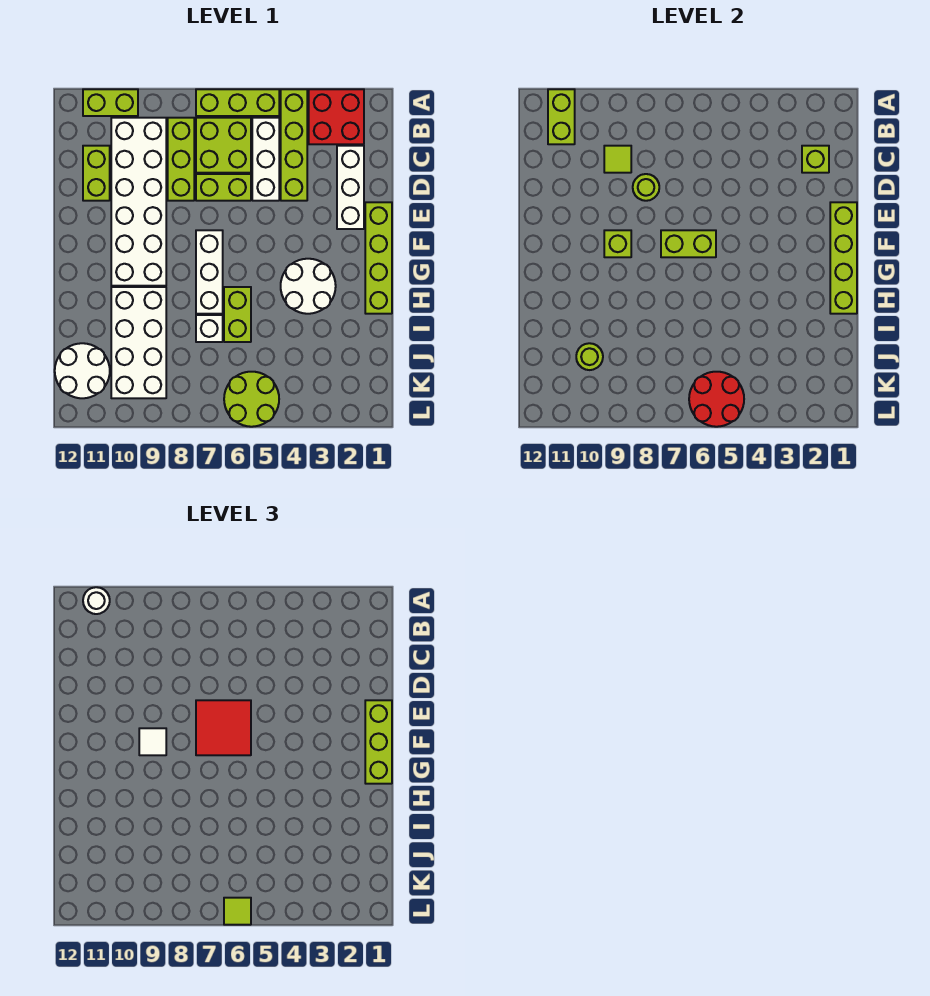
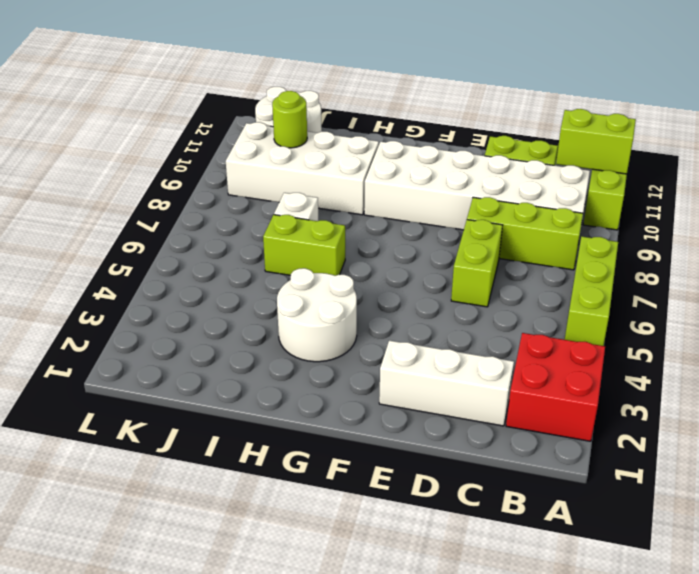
none -> lime brick A4:D4 level 1
none -> white brick B5:D5 level 1
none -> lime brick B6:C7 level 1
none -> lime brick E1:H1 level 1

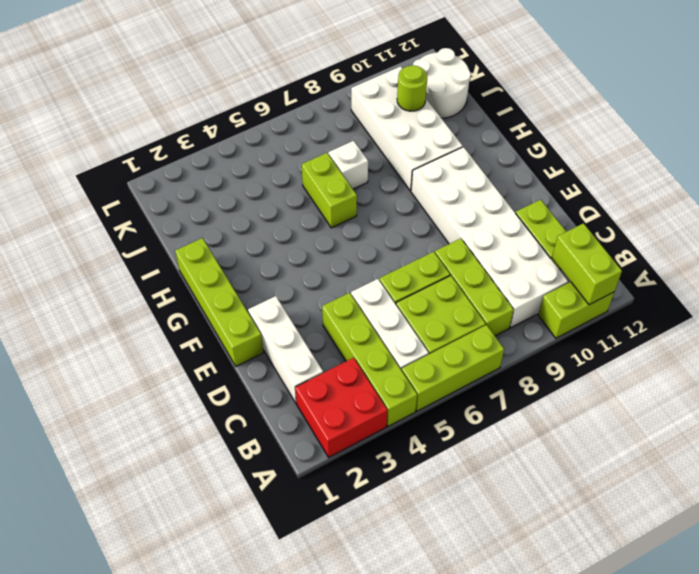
none -> white brick F7:H7 level 1
none -> white round brick G3:H4 level 1
none -> lime round brick K5:L6 level 1
none -> lime brick C2 level 2

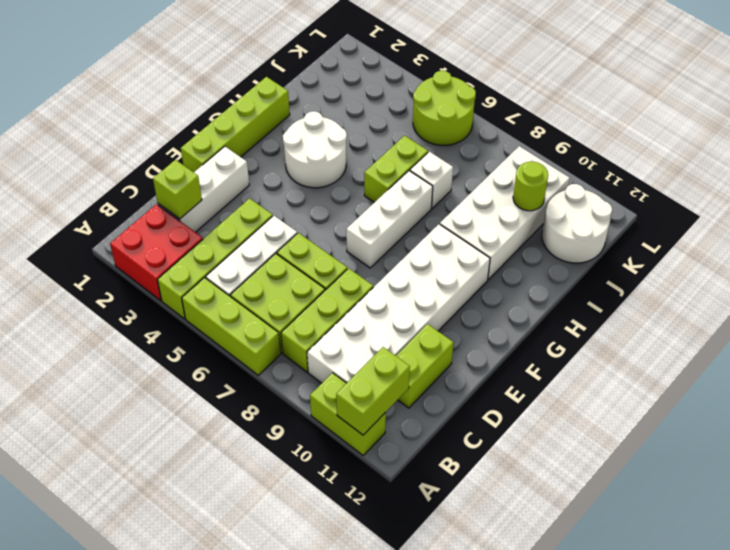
none -> lime tile C9 level 2
none -> lime round brick D8 level 2
none -> lime brick E1:H1 level 2
none -> lime brick F6:F7 level 2

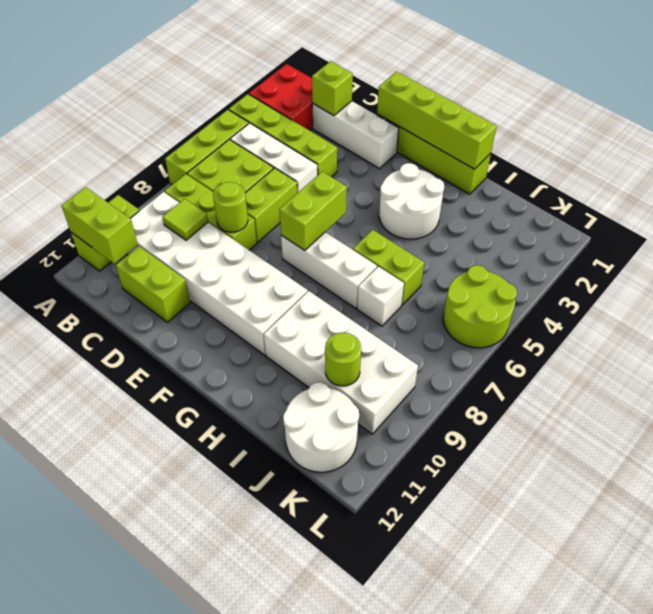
none -> lime brick F9 level 2
none -> red round brick K5:L6 level 2
none -> white round brick A11 level 3
none -> lime brick E1:G1 level 3

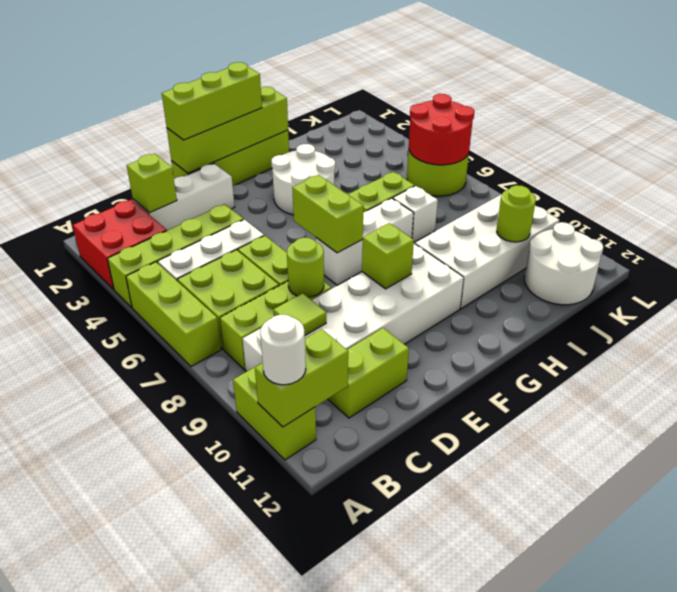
none -> red tile E6:F7 level 3
none -> white tile F9 level 3
none -> lime tile L6 level 3

